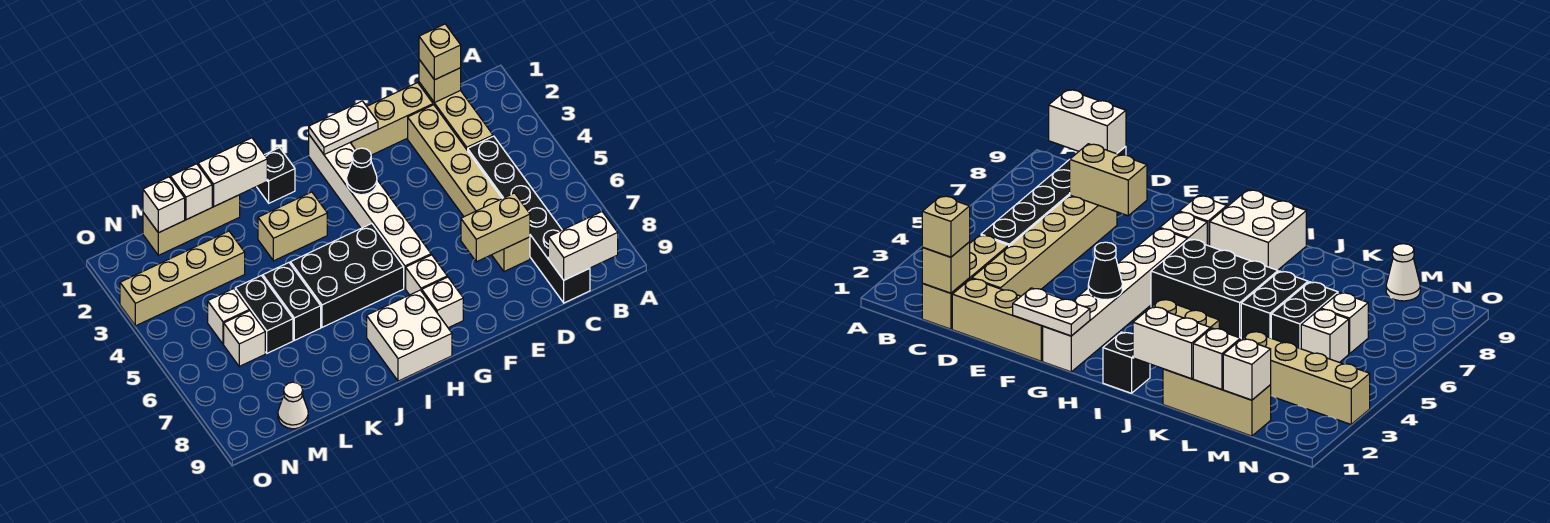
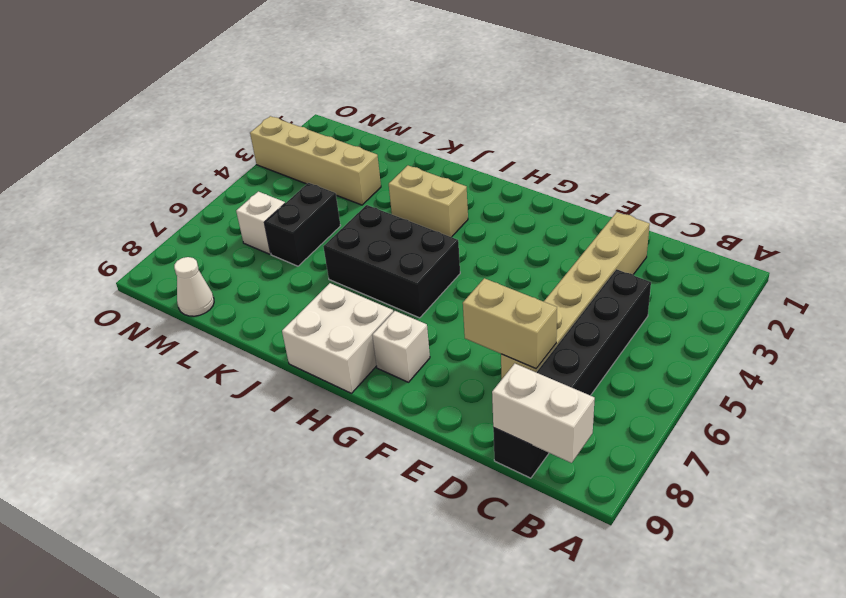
none -> tan brick C1:C3 level 1
none -> tan brick D1:F1 level 1
none -> white brick G1:G6 level 1

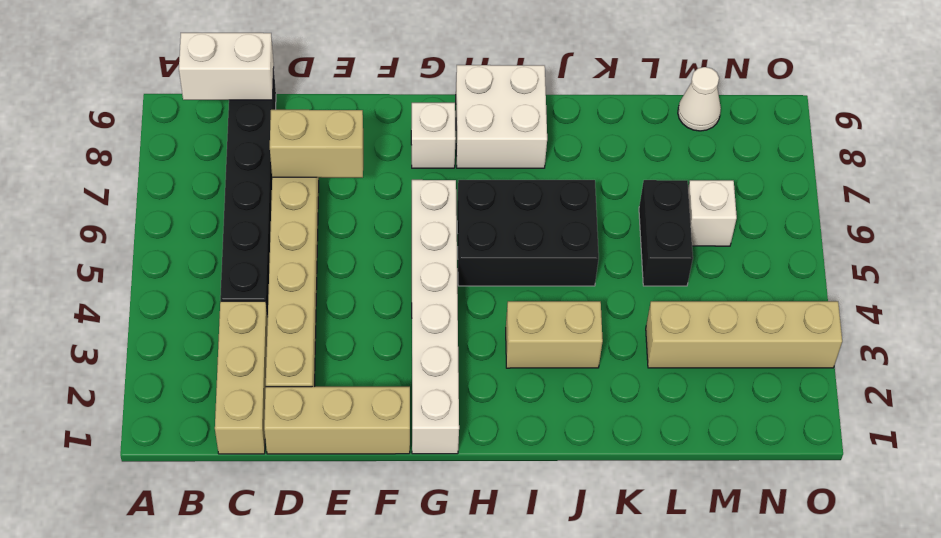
none -> white brick G7 level 1
none -> black brick I1 level 1
none -> tan brick K1:M1 level 1

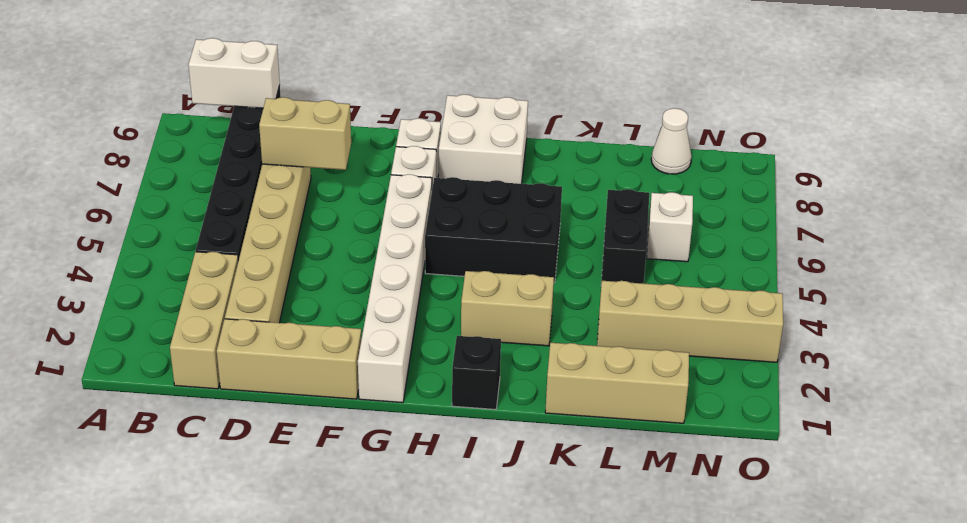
none -> black brick K5:K6 level 1
none -> white brick M5 level 1
none -> tan brick C1 level 2

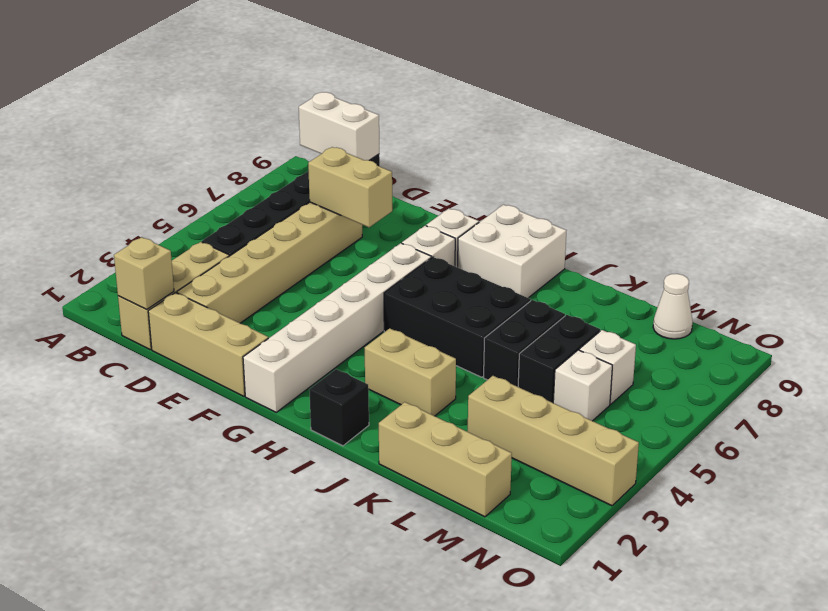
none -> white plate F1:G1 level 2
none -> black cone G3 level 2
none -> white brick J1:K1 level 2

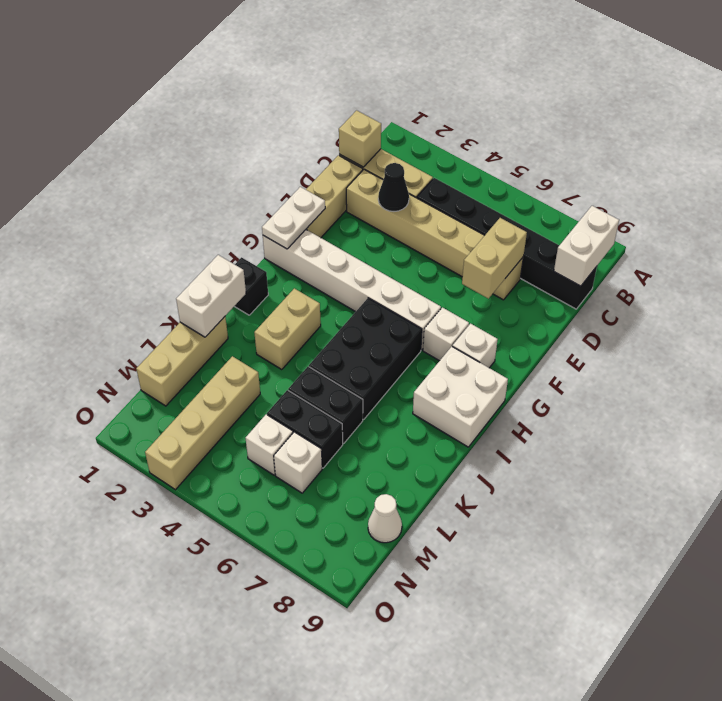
black cone D3 level 2 -> black cone G3 level 2
none -> white brick L1 level 2
none -> white brick M1 level 2
none -> tan brick C1 level 3

